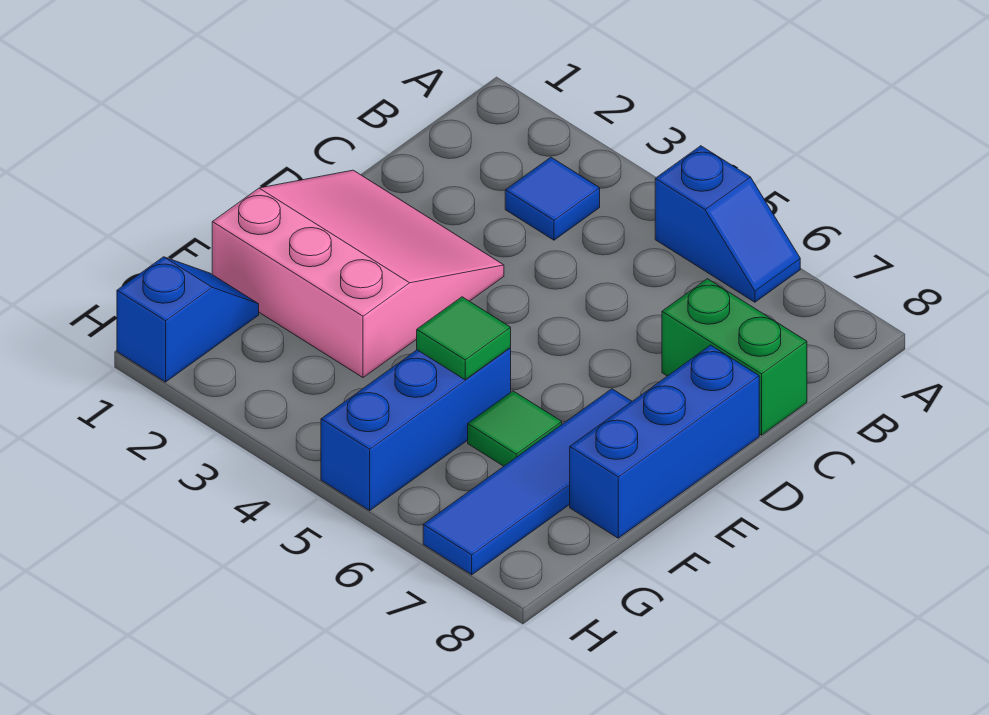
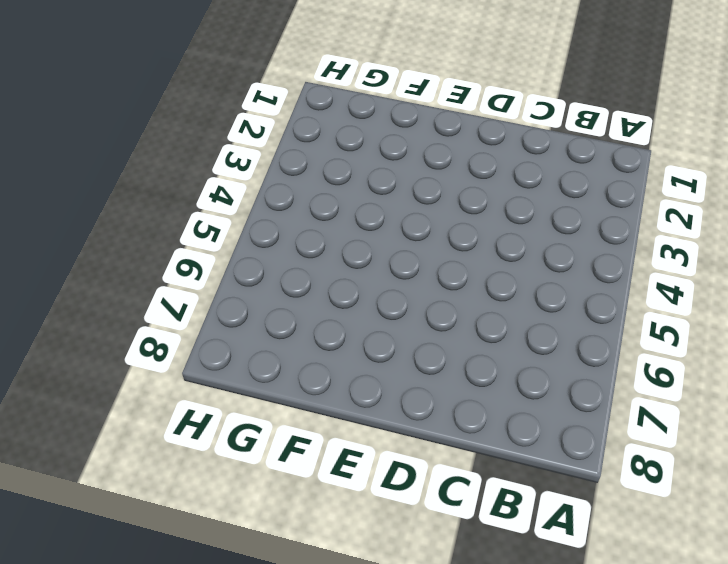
none -> blue slope A5:A6 level 1 top 5
none -> blue tile B3 level 1

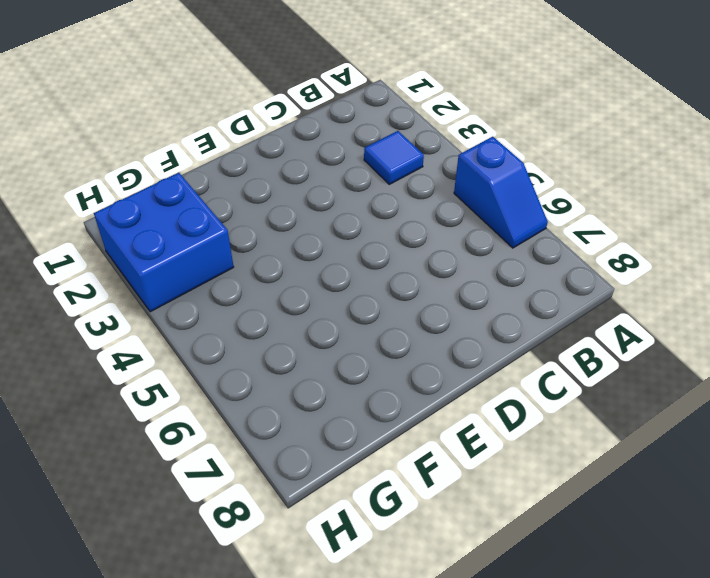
blue brick G2:H3 level 1 -> none
none -> green brick C7:C8 level 1
none -> pink slope D1:F3 level 1 top F

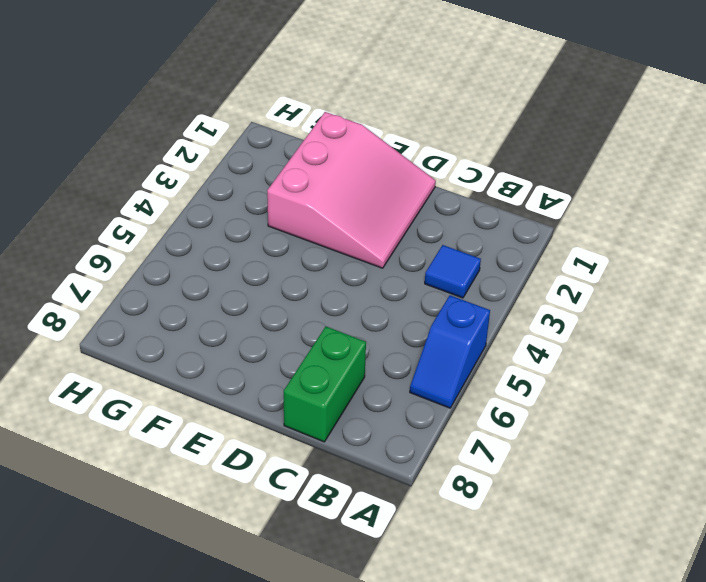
none -> blue brick D8:F8 level 1
none -> blue tile E7:H7 level 1

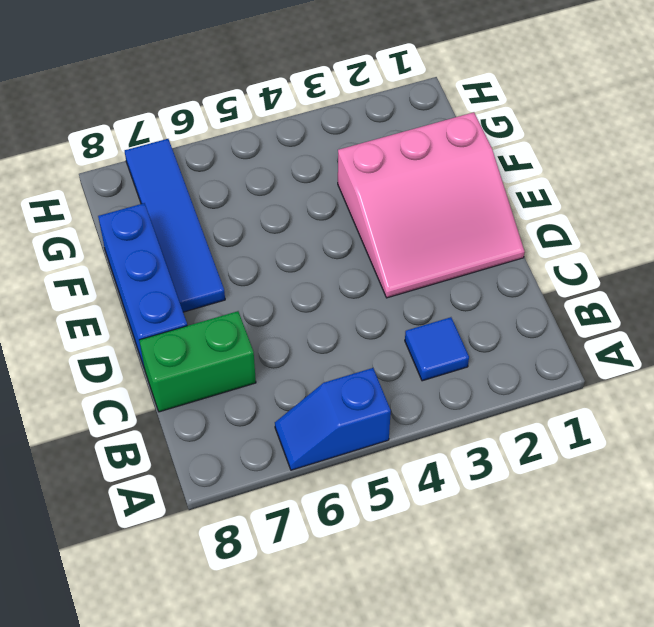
none -> blue brick F5:H5 level 1
none -> green tile F6 level 1

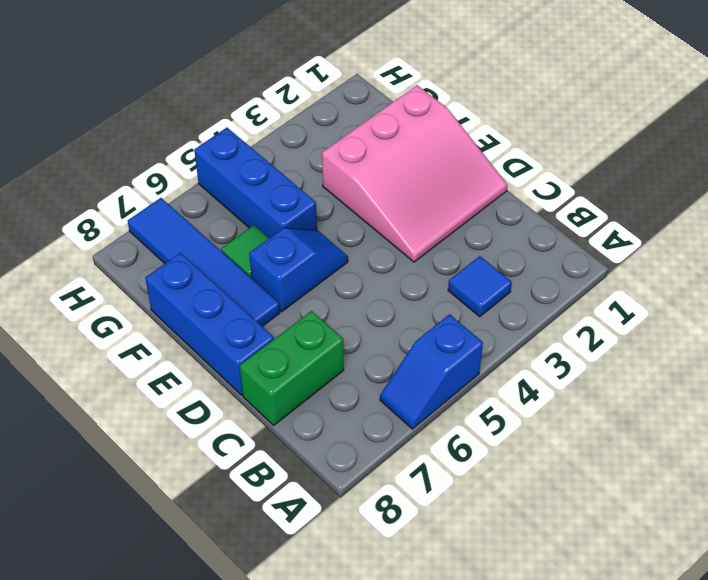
blue slope E5:E6 level 1 top 6 -> blue slope G1:H1 level 1 top H
none -> green tile F5 level 2

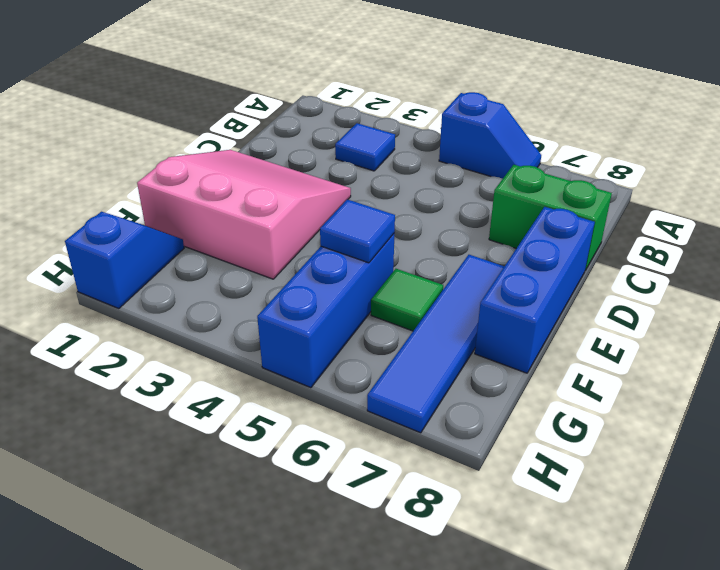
blue tile F5 level 2 -> green tile F5 level 2

